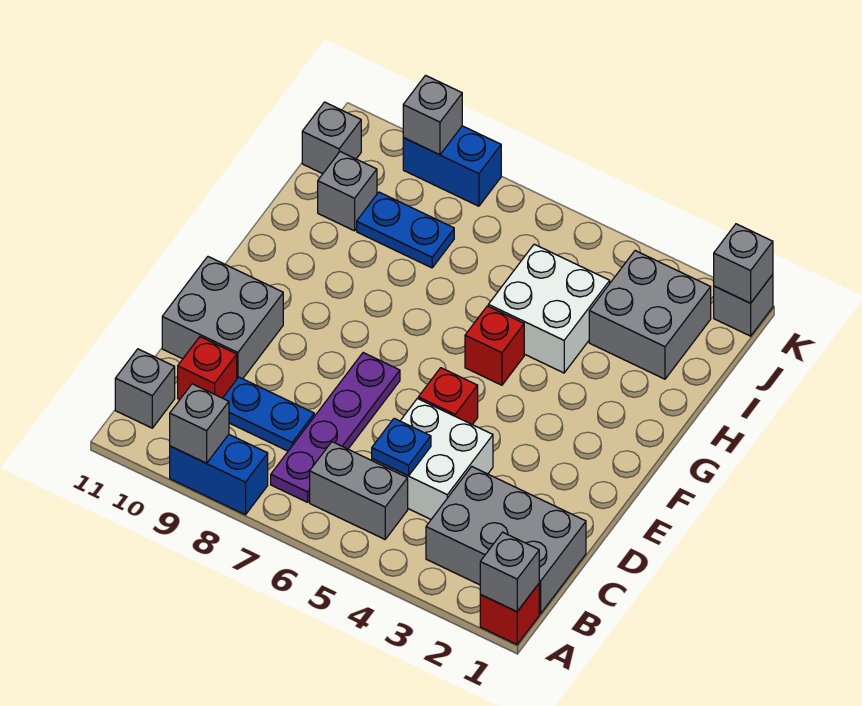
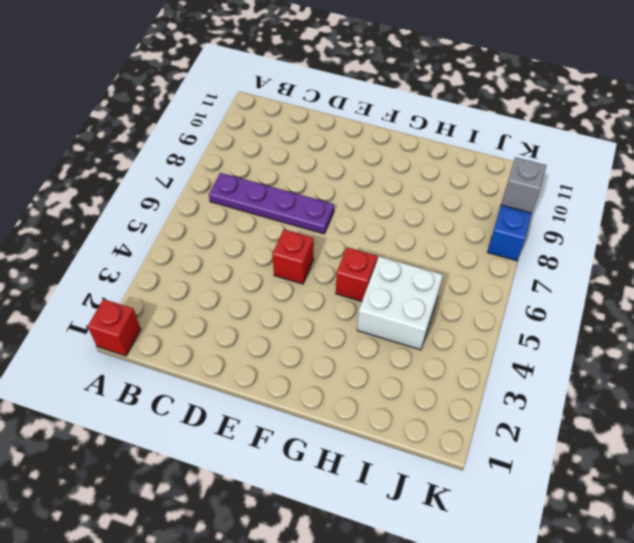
none -> blue brick A8:A9 level 1
none -> grey brick B1:C3 level 1
none -> grey brick B5:B6 level 1

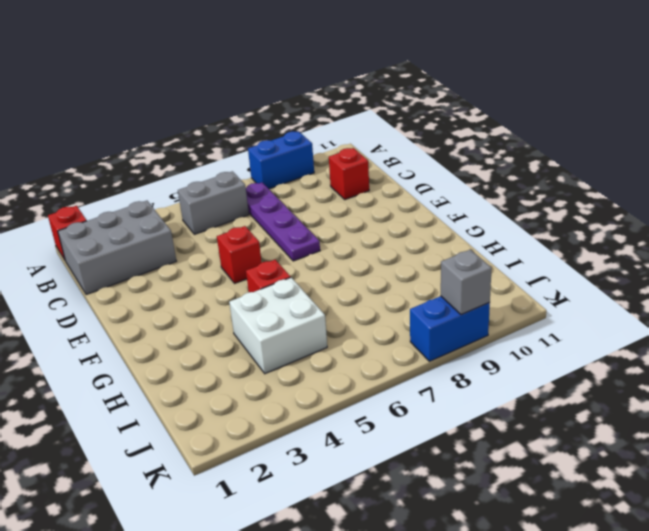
none -> grey brick B11 level 1
none -> white brick C4:D5 level 1
none -> blue plate C8:C9 level 1

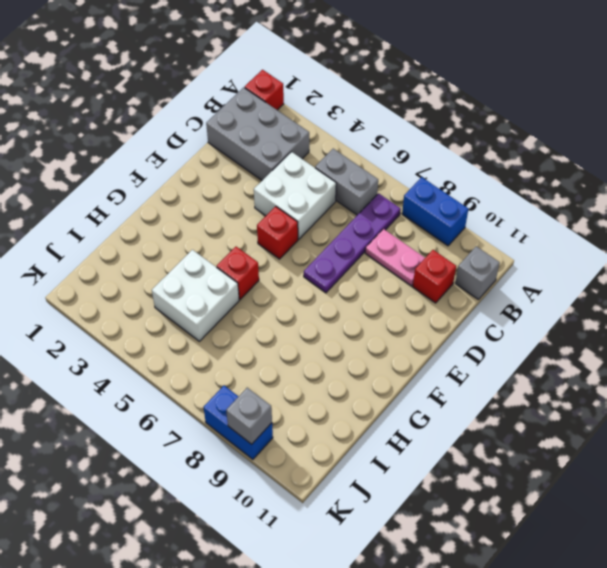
pink plate C8:C9 level 1 -> blue plate C8:C9 level 1
none -> grey brick D10:E11 level 1
none -> grey brick I2:J3 level 1
none -> blue plate I8:I9 level 1

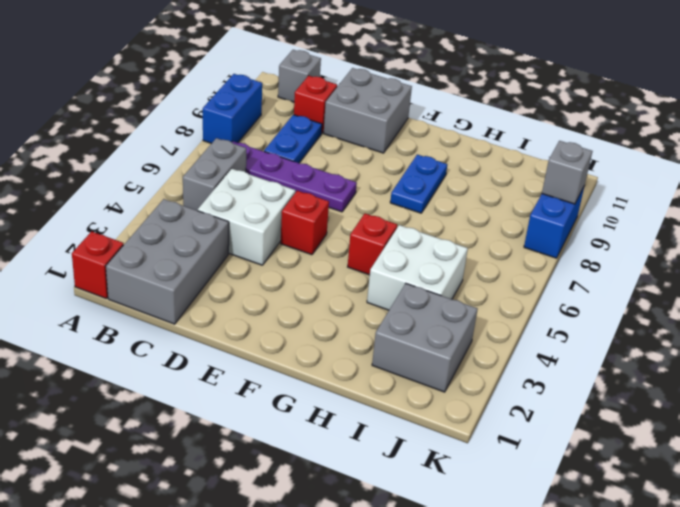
blue plate G8:G9 level 1 -> blue plate I8:I9 level 1
none -> grey brick I10 level 1
none -> grey brick J11 level 1
none -> grey brick K1 level 1

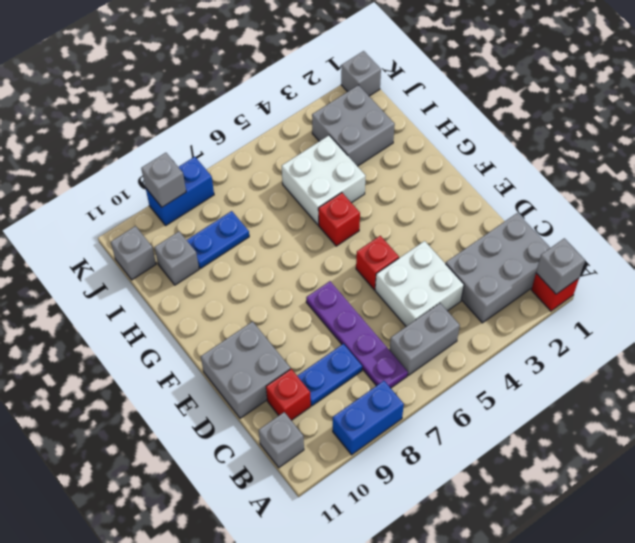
none -> grey brick A9 level 2
none -> blue plate C5 level 2
none -> grey brick K1 level 2

